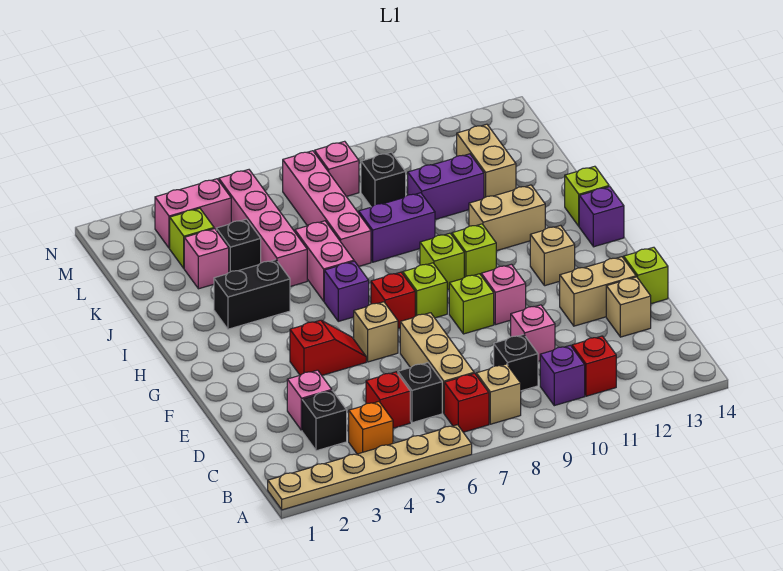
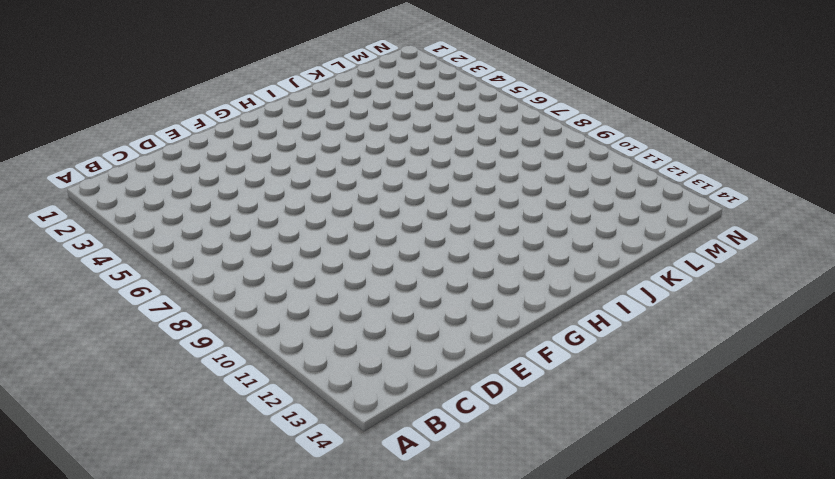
none -> tan plate A1:A6 level 1
none -> orange brick B4 level 1
none -> red brick B7 level 1
none -> tan brick B8 level 1

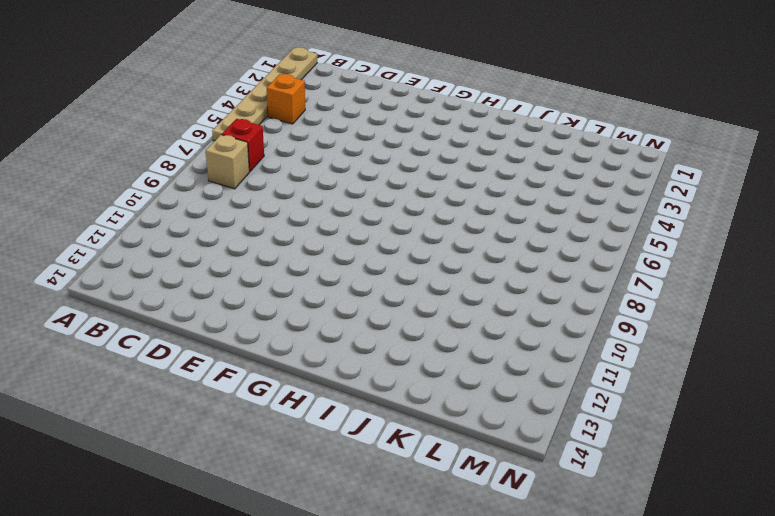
none -> purple brick B10 level 1
none -> red brick B11 level 1
none -> black brick C3 level 1
none -> red brick C5 level 1

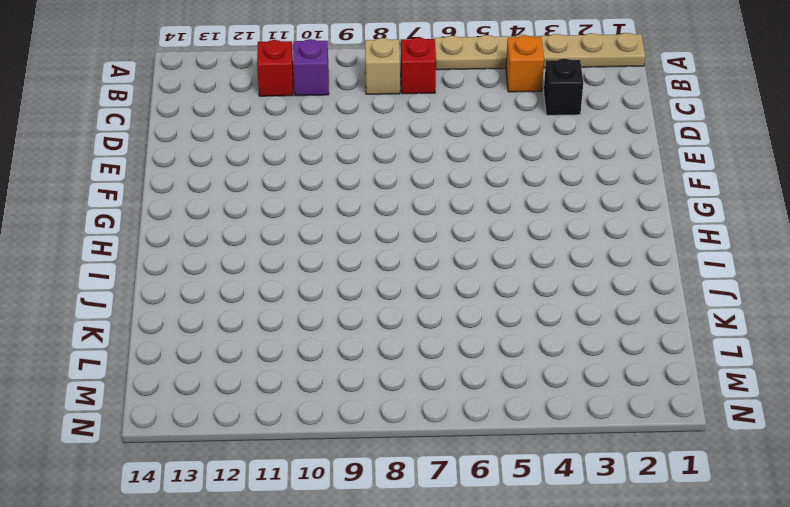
none -> red brick C5 level 1
none -> black brick C6 level 1
none -> tan brick C7:E7 level 1
none -> black brick C9 level 1

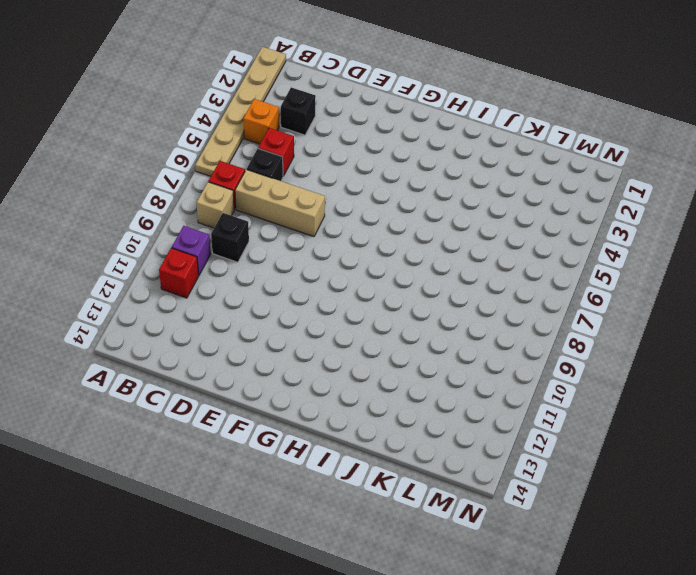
none -> pink brick D3 level 1
none -> pink brick D10 level 1
none -> tan brick D13 level 1
none -> tan brick E12:E13 level 1

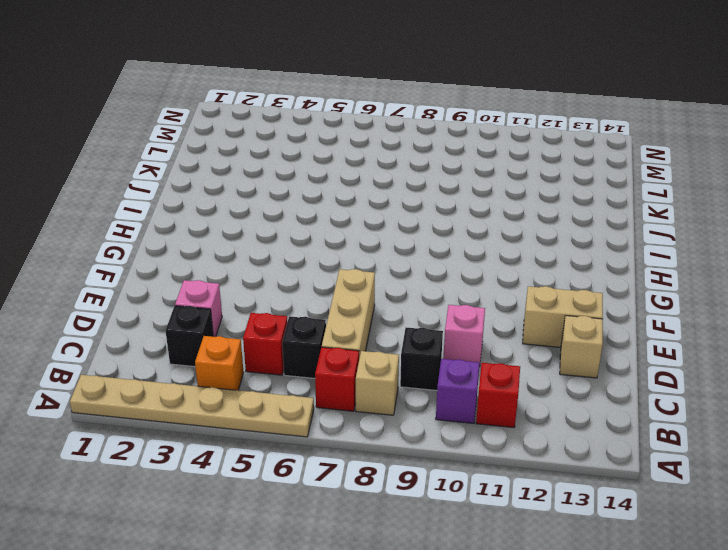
none -> lime brick E14 level 1
none -> red slope F4:F5 level 1 top 4
none -> tan brick F6 level 1
none -> lime brick F9 level 1

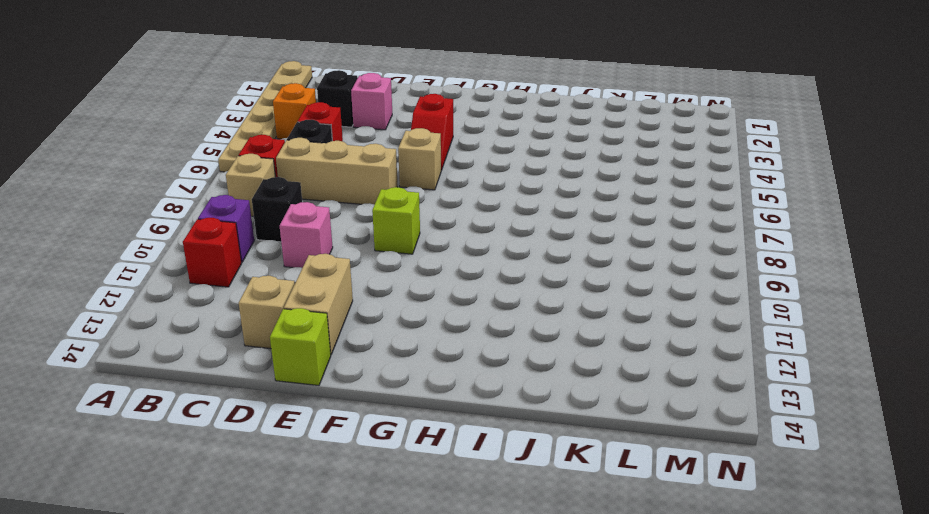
none -> pink brick F10 level 1
none -> red brick G7 level 1
none -> lime brick G8 level 1
none -> tan brick G12 level 1

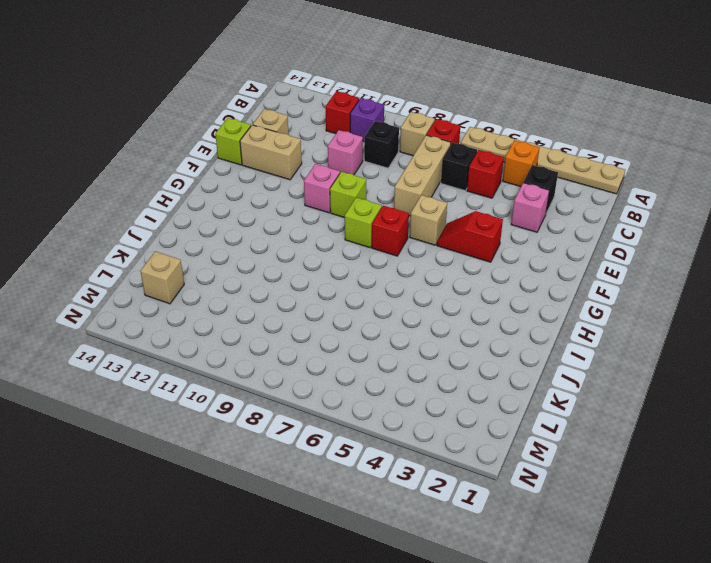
tan brick L13 level 1 -> tan brick G12 level 1
none -> purple brick H6 level 1
none -> lime brick H9 level 1
none -> lime brick H10 level 1
none -> purple brick H14 level 1

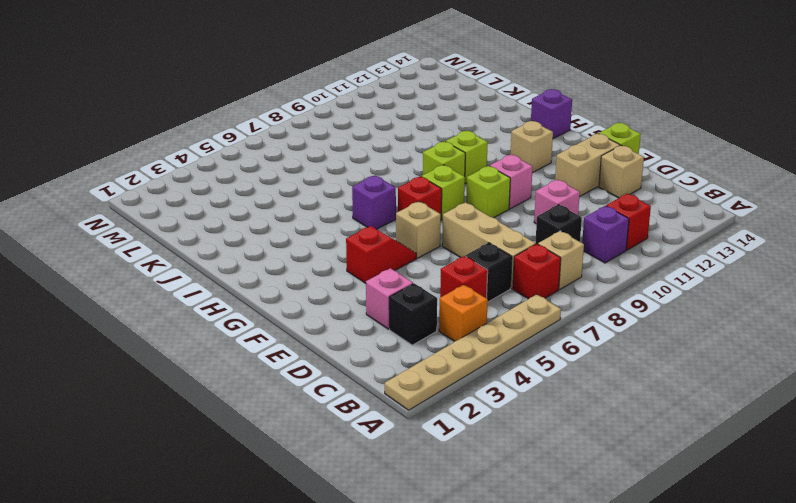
none -> black brick I3:I4 level 1
none -> pink brick I6:J6 level 1
none -> tan brick I11:I12 level 1
none -> lime brick I14 level 1

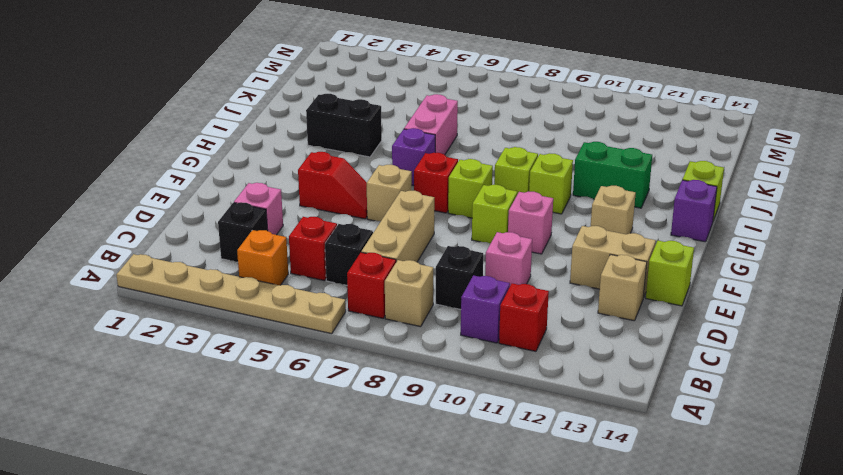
green brick I11:I12 level 1 -> tan brick I11:I12 level 1
none -> pink brick J5:M5 level 1
none -> pink brick J7:M7 level 1
none -> purple brick J8:J9 level 1
none -> pink brick K3 level 1

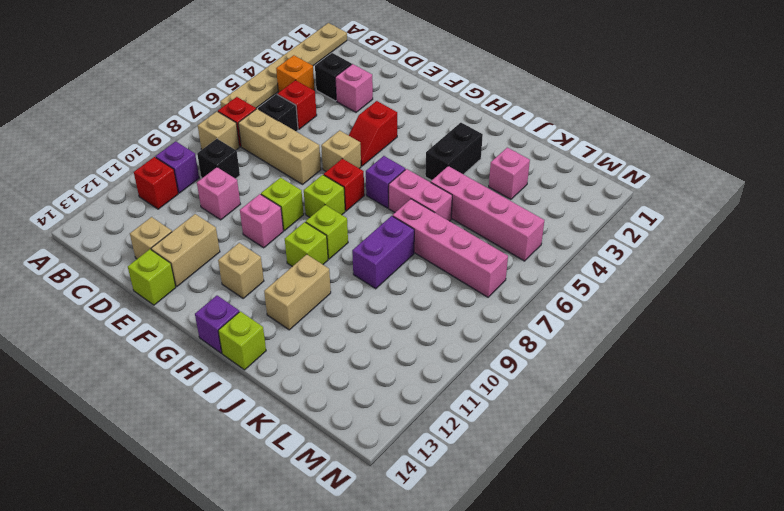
none -> black brick K4 level 1
none -> purple brick K10:K11 level 1
none -> tan brick K12:L12 level 1
none -> lime brick L3 level 1

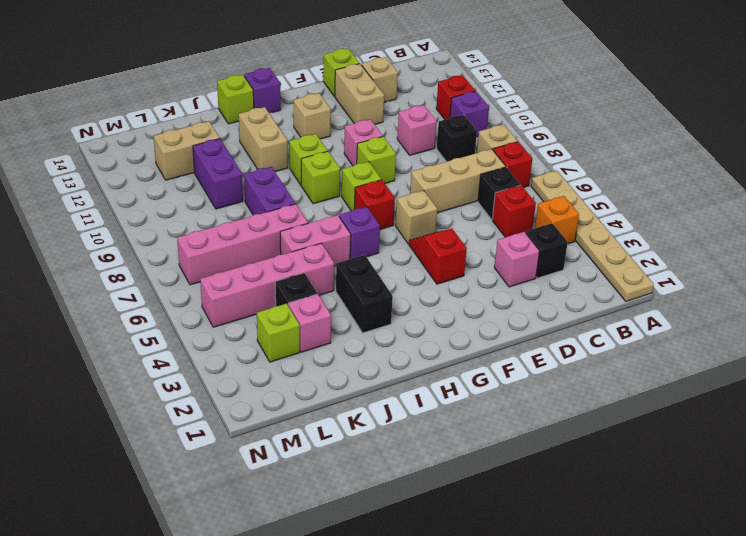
none -> black brick L9 level 1
none -> pink brick M3:M4 level 1
none -> pink brick M8 level 1

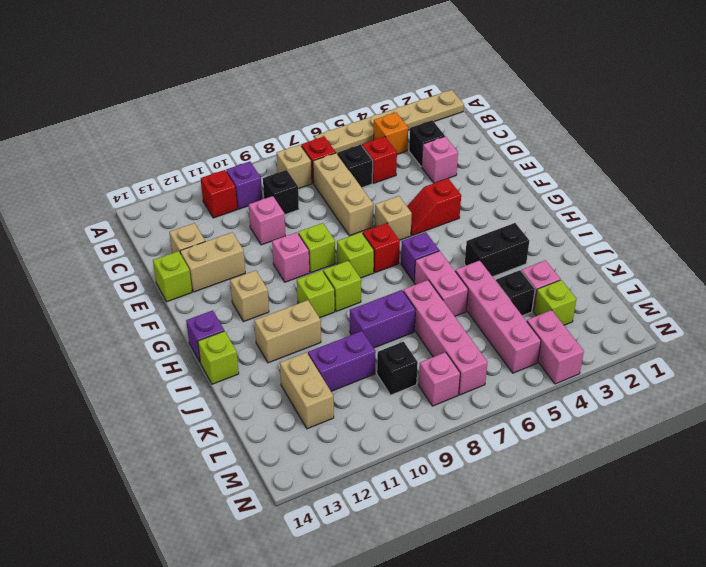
pink brick M4:N4 level 1 -> pink brick M3:M4 level 1

